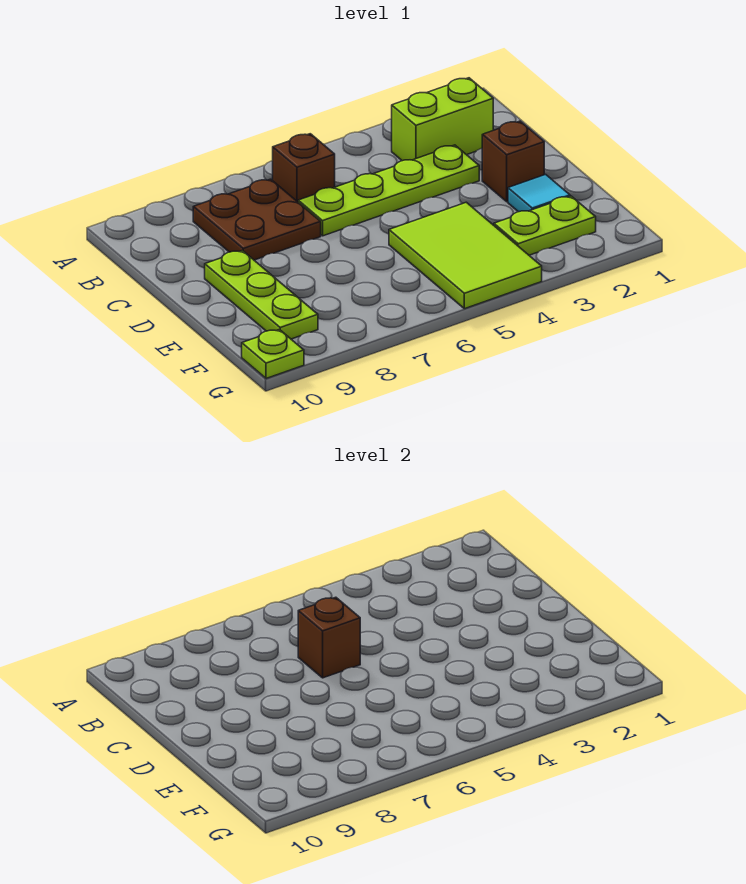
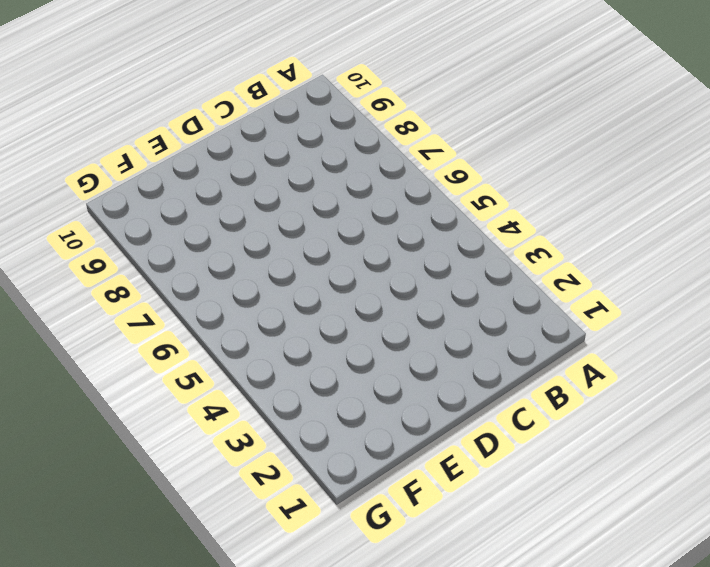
none -> lime brick B2:B3 level 1
none -> brown brick B6 level 1

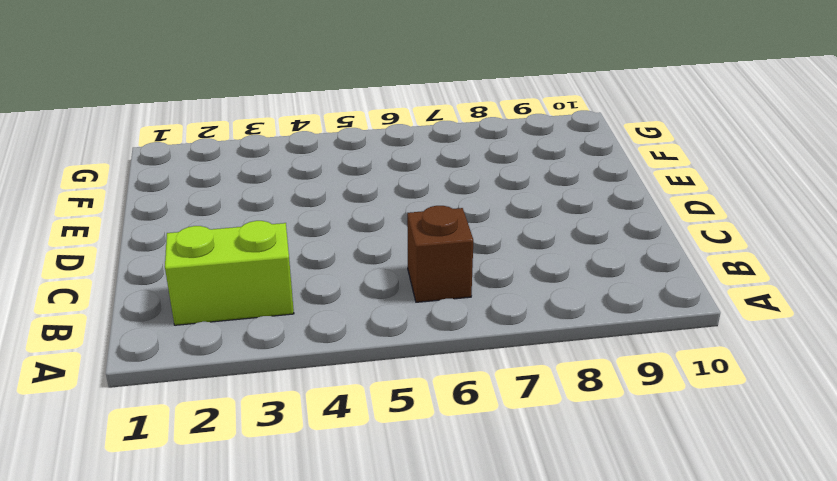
none -> brown plate B7:C8 level 1
none -> lime plate C3:C6 level 1

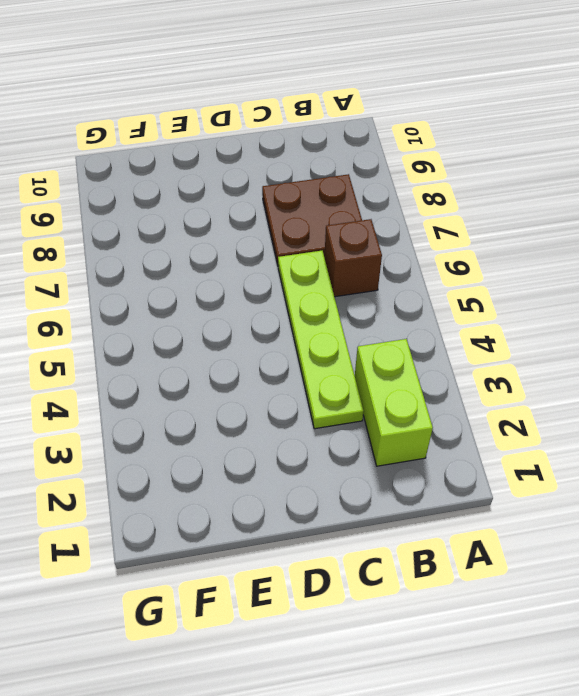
none -> brown brick D2 level 1
none -> lime plate D9:F9 level 1

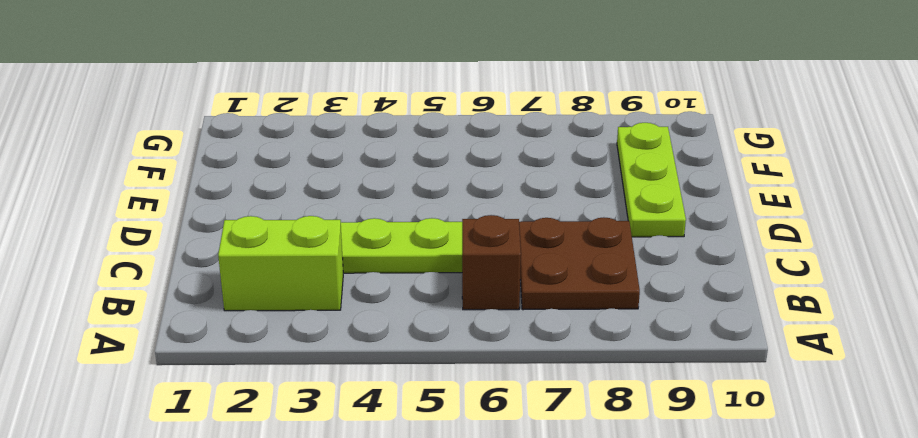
none -> brown brick D2 level 1
none -> cyan tile E2 level 1

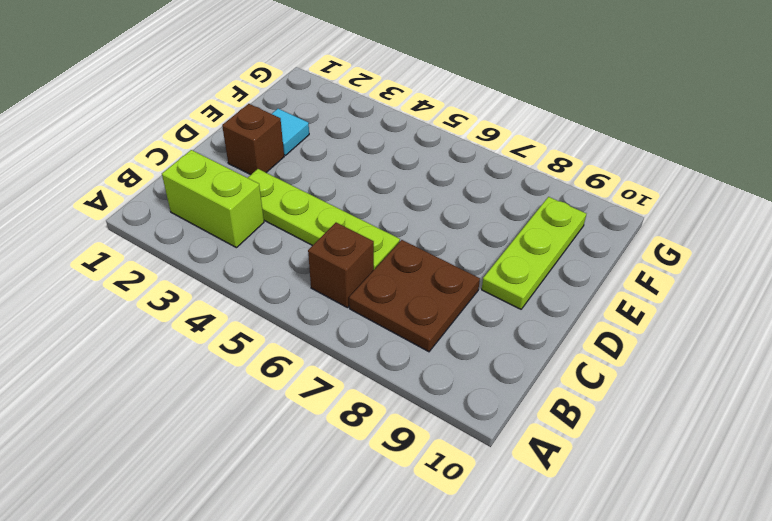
none -> lime tile E4:G5 level 1
none -> lime plate F2:F3 level 1

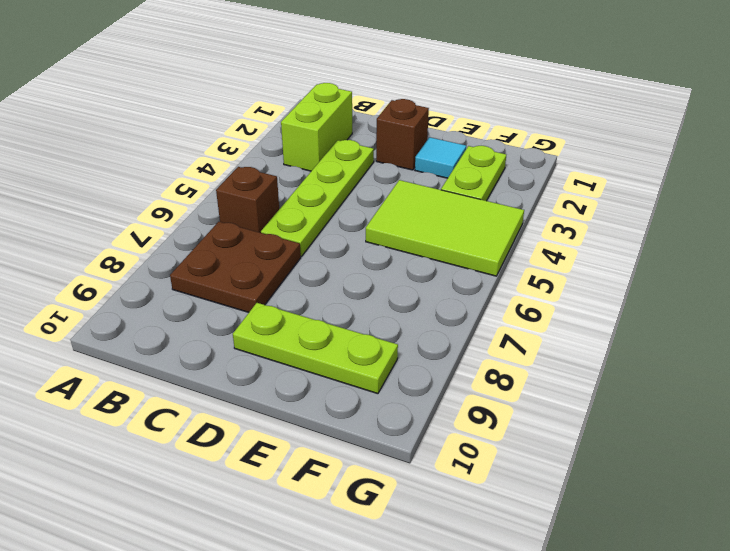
none -> lime plate G10 level 1
none -> brown brick C6 level 2

